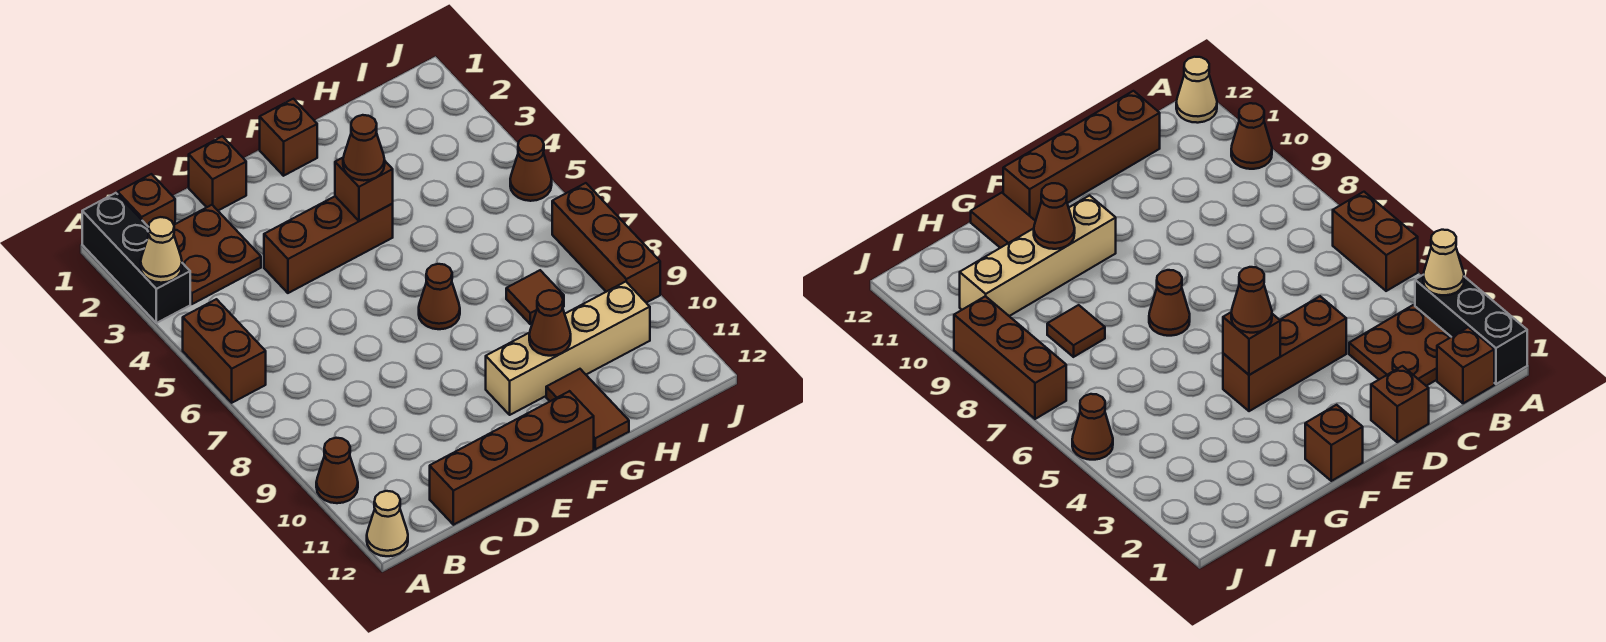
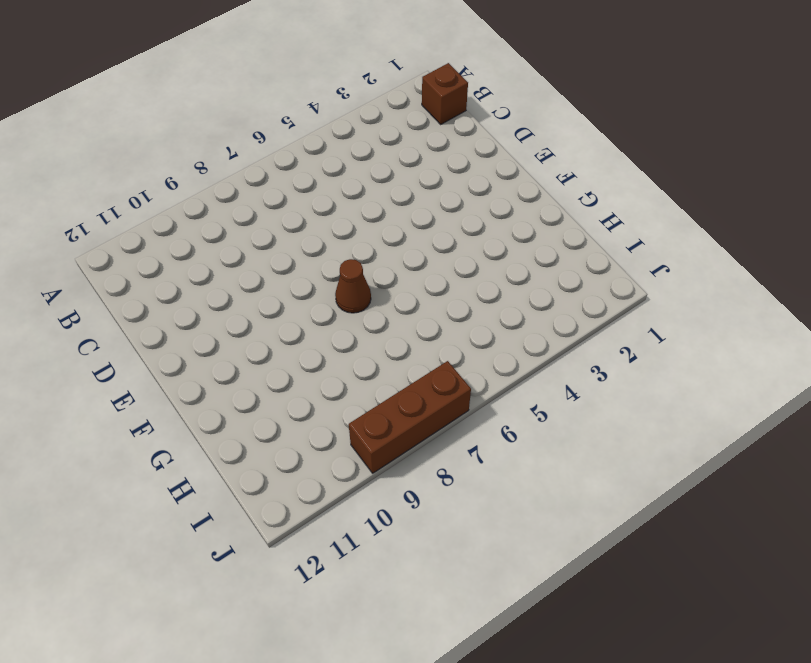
none -> black brick A1:A3 level 1
none -> brown brick A5:A6 level 1
none -> brown cone A10 level 1

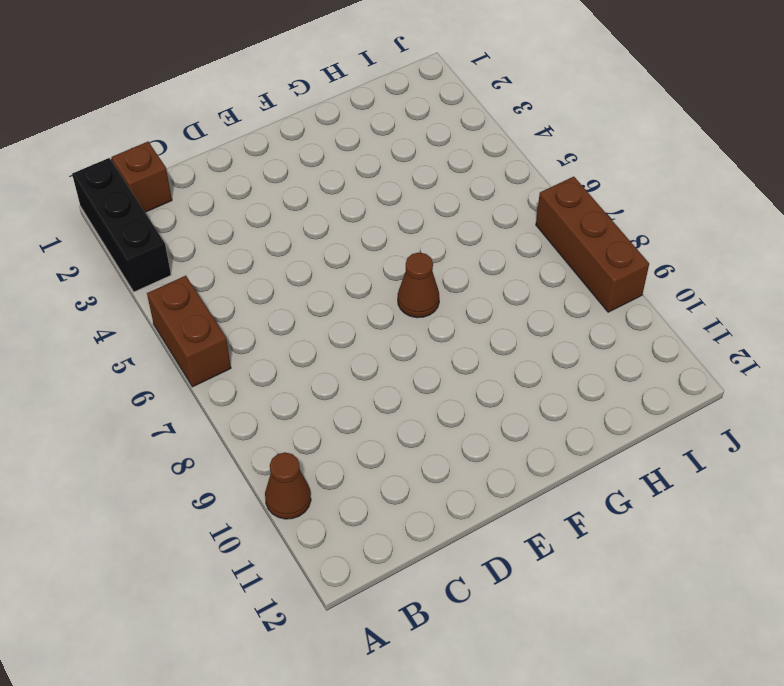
none -> tan cone A12 level 1
none -> brown plate B2:C3 level 1
none -> brown brick C12:F12 level 1

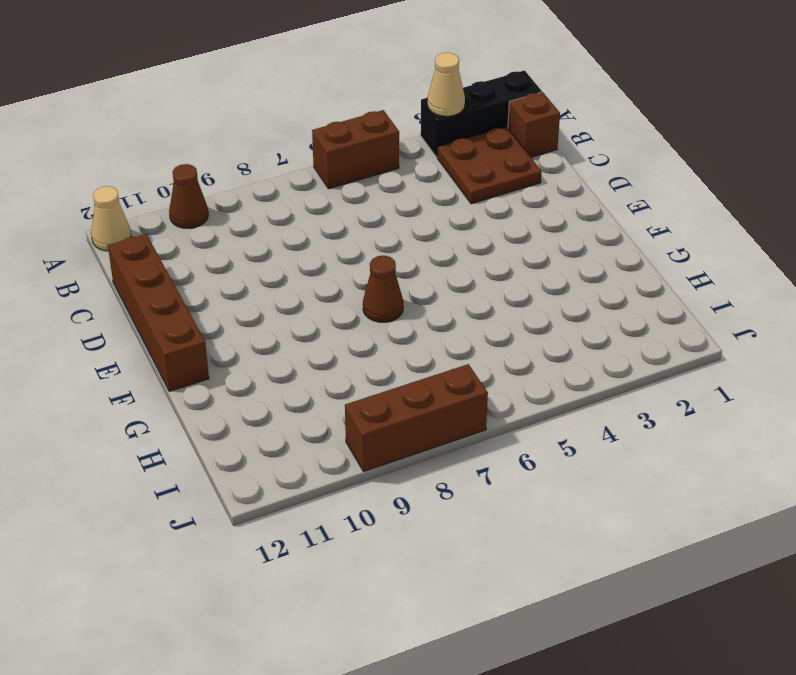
none -> brown brick D1 level 1
none -> brown brick D4:F4 level 1
none -> brown brick F1 level 1

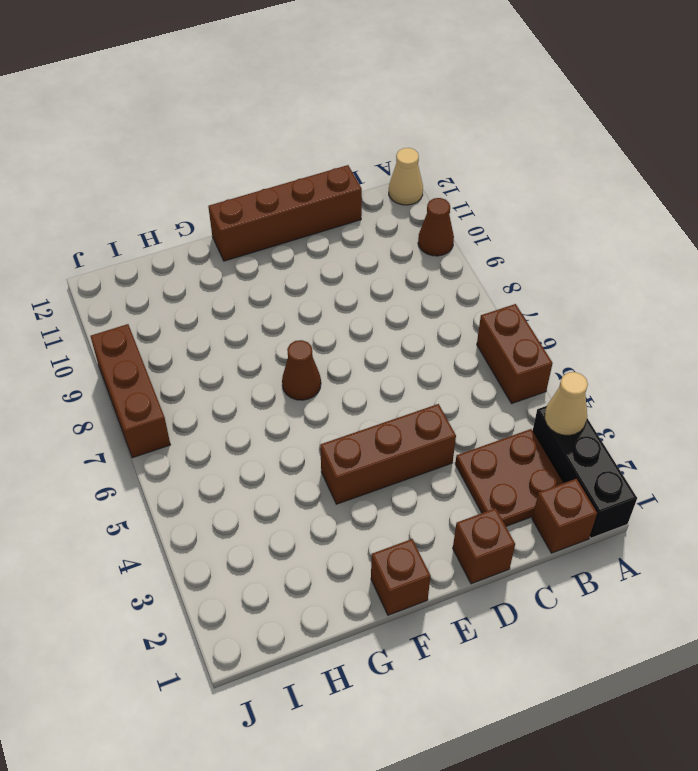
none -> tan brick F10:I10 level 1
none -> brown tile G11:G12 level 1
none -> brown tile H8 level 1

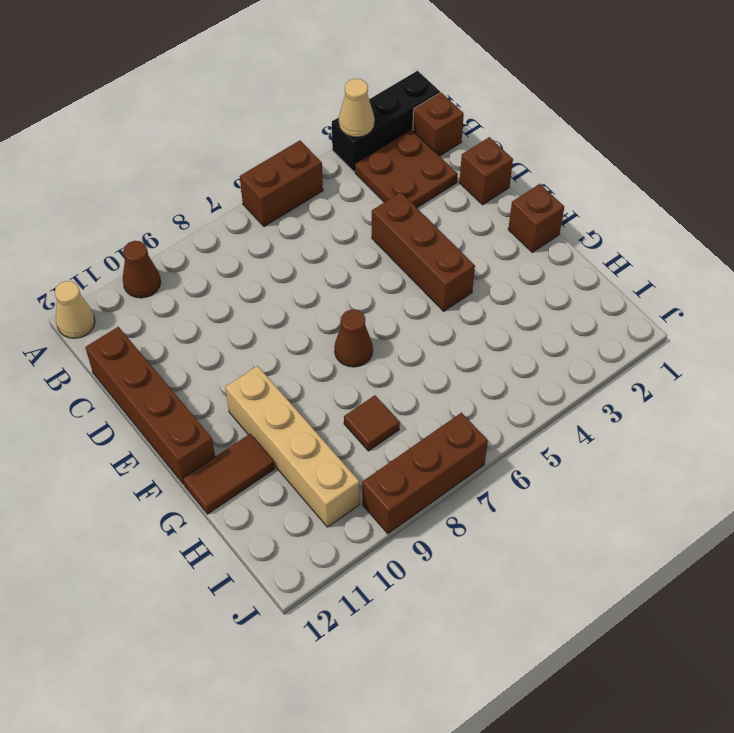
none -> brown cone J5 level 1
none -> brown brick F4 level 2
none -> brown cone G10 level 2

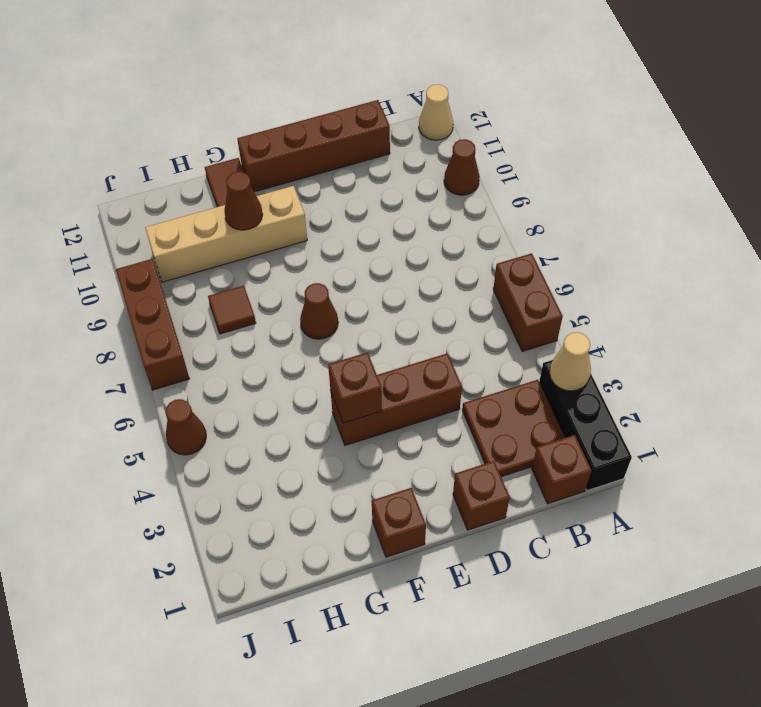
none -> brown cone F4 level 3

